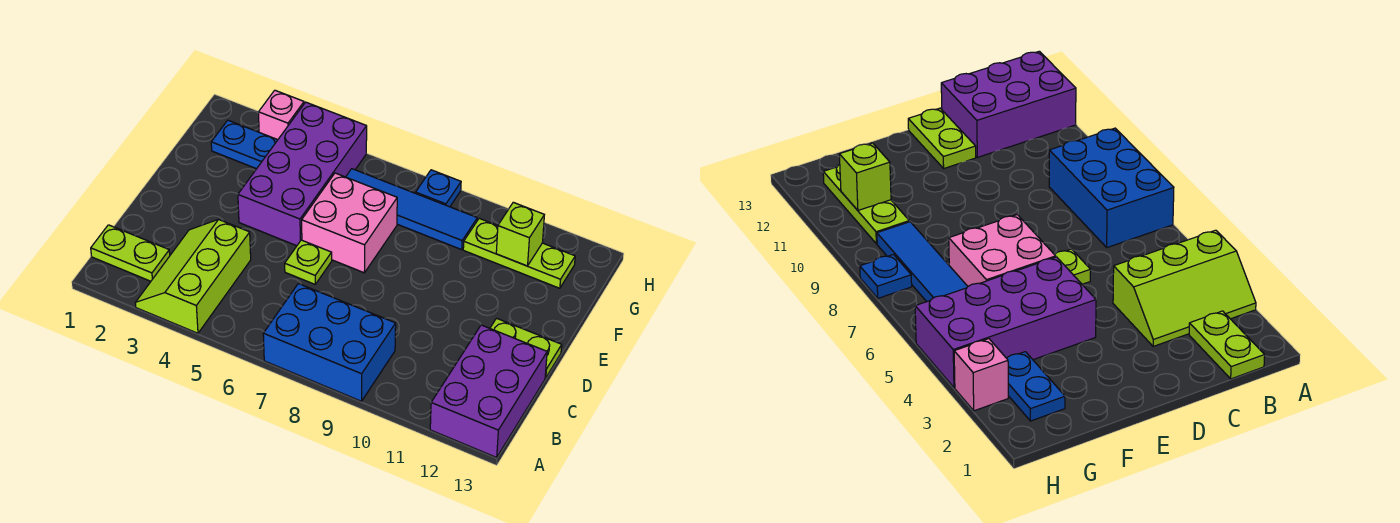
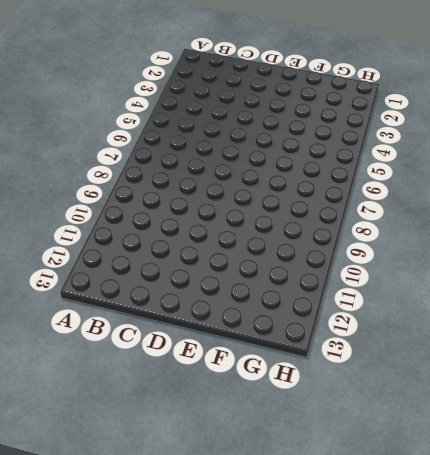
none -> lime slope A3:C4 level 1 top 4
none -> blue brick A7:B9 level 1
none -> purple brick A12:C13 level 1

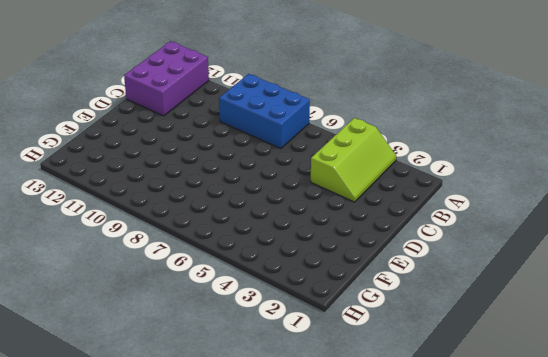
none -> lime plate B1:B2 level 1
none -> lime plate D6 level 1
none -> lime plate D12:D13 level 1

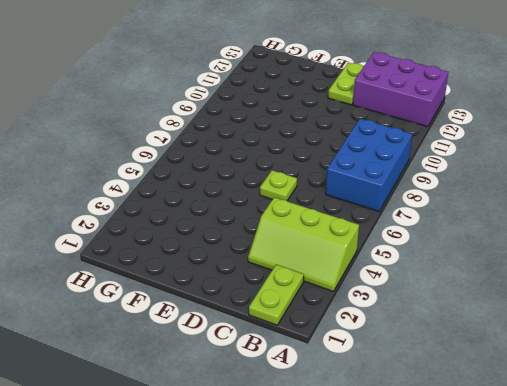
none -> purple brick E4:H5 level 1
none -> pink brick E6:F7 level 1
none -> blue plate G2:G3 level 1

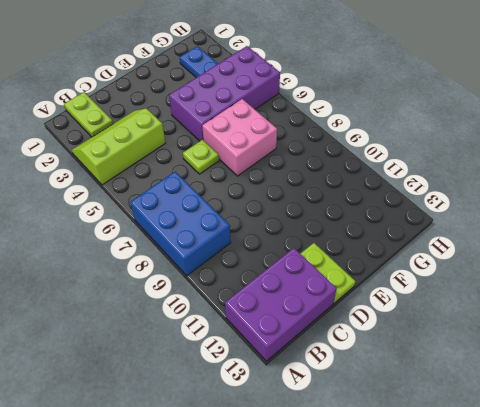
none -> blue tile G6:G9 level 1
none -> lime plate G10:G12 level 1
none -> pink brick H3 level 1

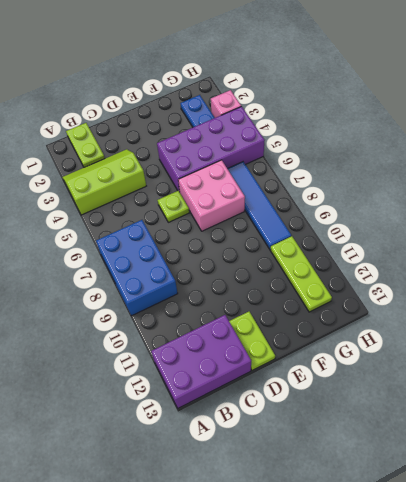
none -> blue plate H8 level 1
none -> lime brick G11 level 2

